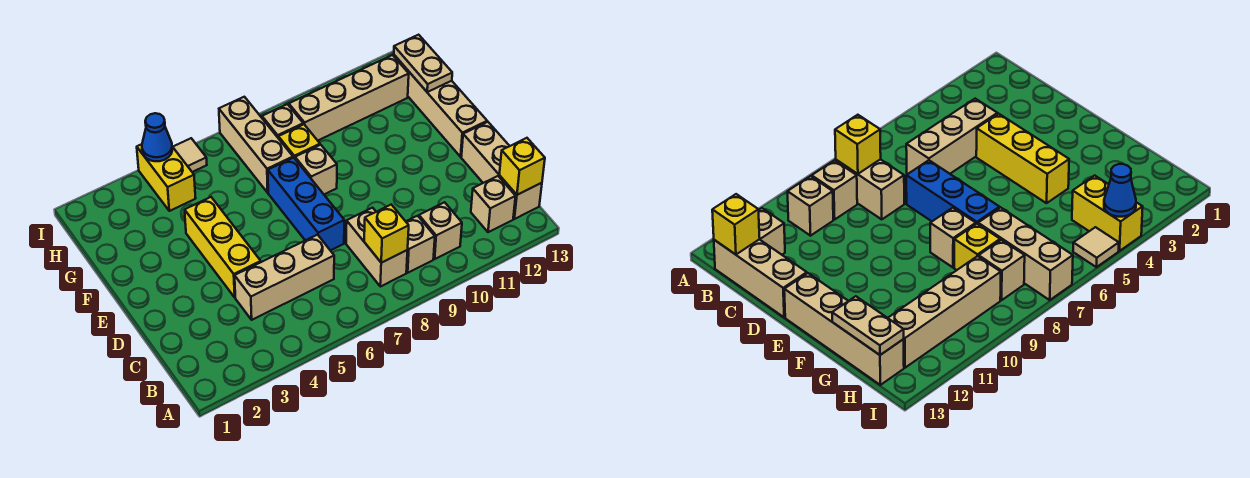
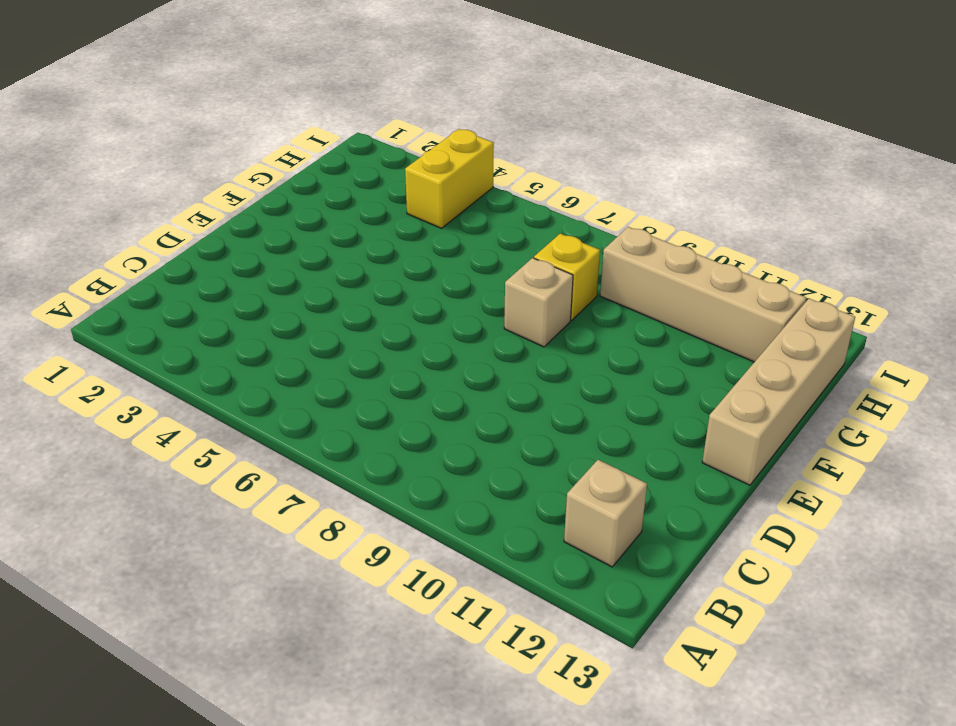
none -> tan brick B8:C8 level 1
none -> tan brick B9 level 1
none -> tan brick B10 level 1

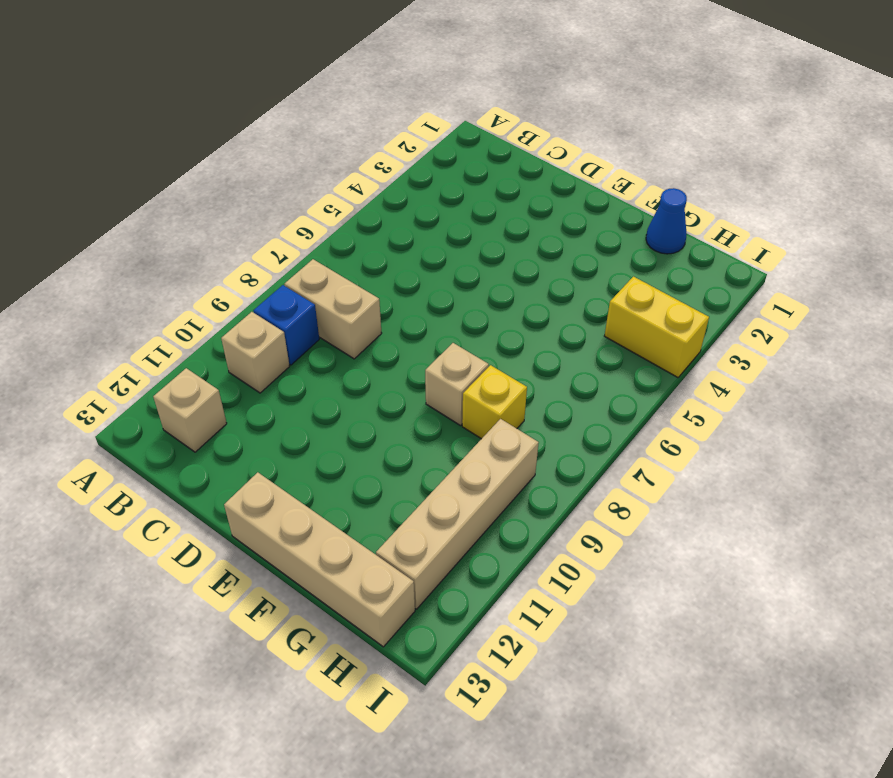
blue brick B9 level 1 -> tan brick B9 level 1
blue cone G1 level 1 -> blue cone I4 level 2
none -> tan brick B13:D13 level 1
none -> tan brick C4:C6 level 1
none -> yellow brick D4:F4 level 1

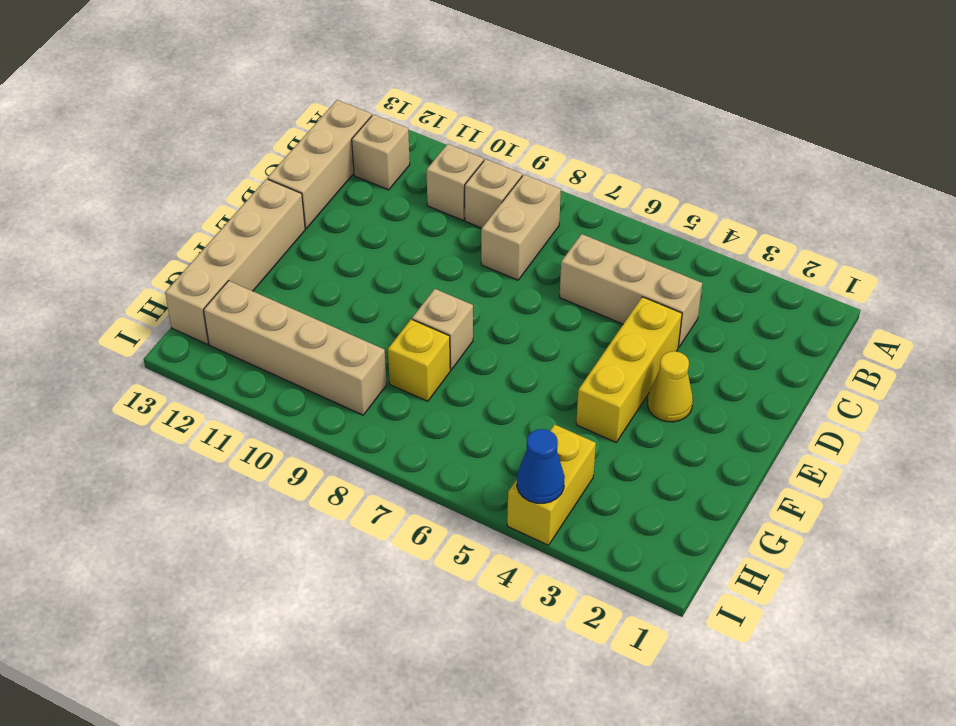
yellow cone E3 level 1 -> none
none -> blue brick D7:F7 level 1
none -> tan brick G7:I7 level 1
none -> tan brick H8 level 1

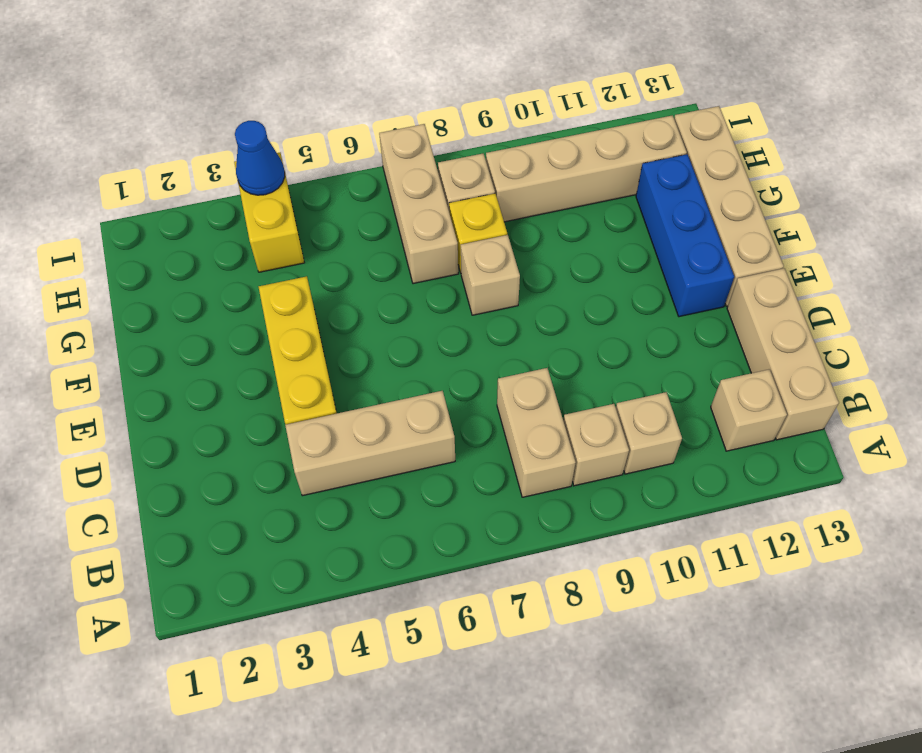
blue brick E12:G12 level 1 -> blue brick D7:F7 level 1
none -> tan tile I5 level 1
none -> yellow brick B8 level 2
none -> yellow brick B13 level 2

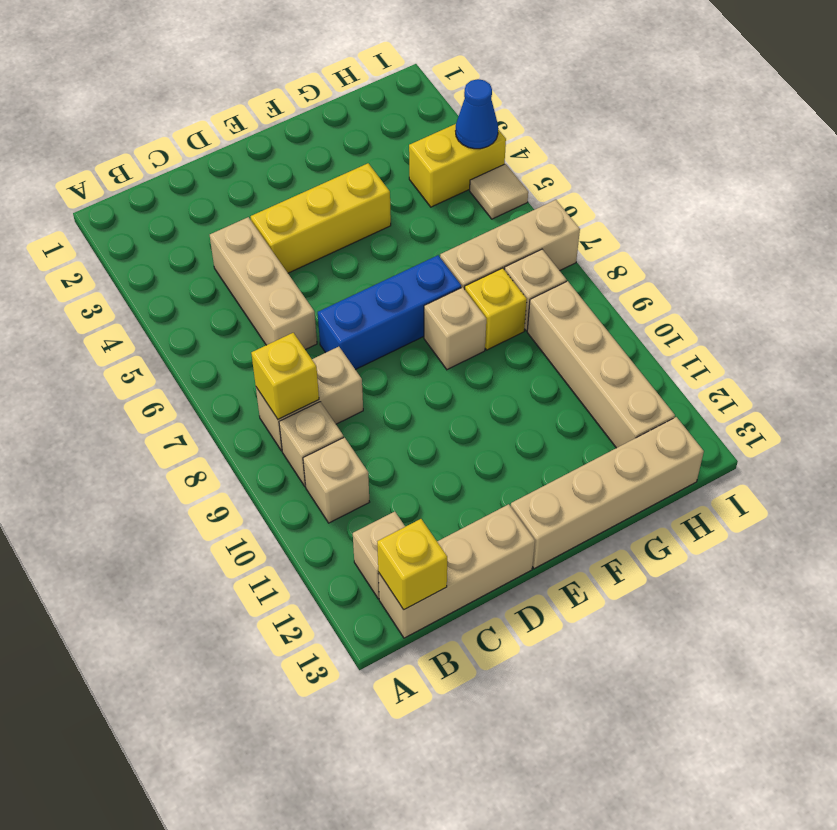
none -> tan plate G13:H13 level 2

